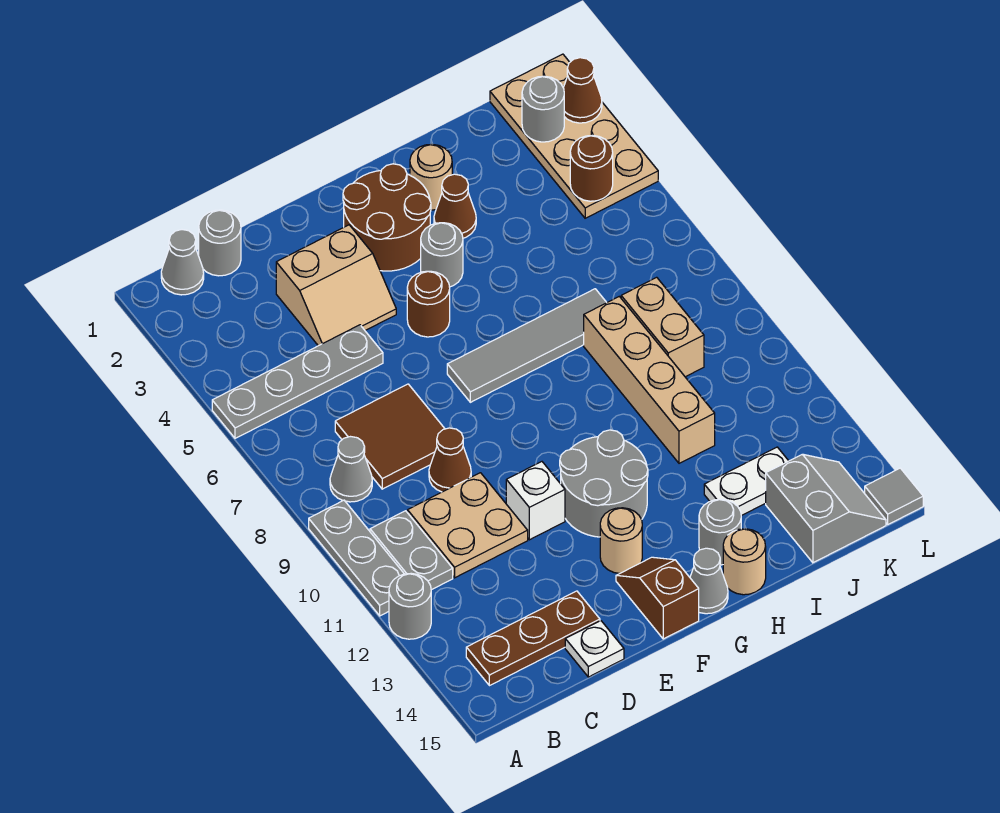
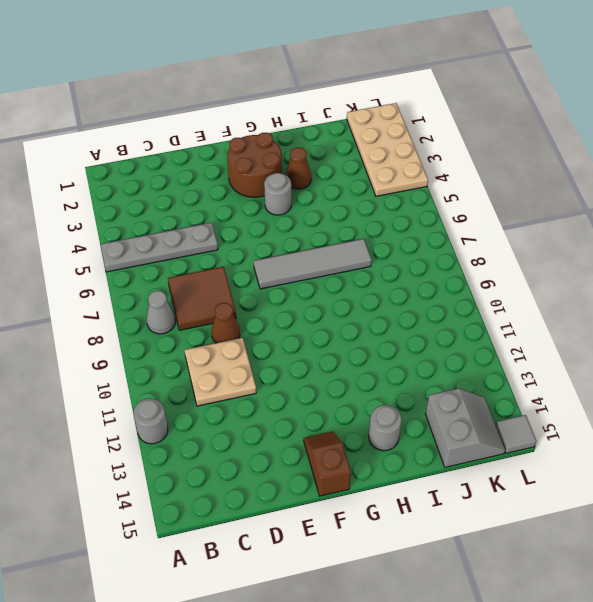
none -> grey plate A9:A11 level 1
none -> grey cone B1 level 1
none -> grey plate B10:B11 level 1
none -> brown plate B14:D14 level 1

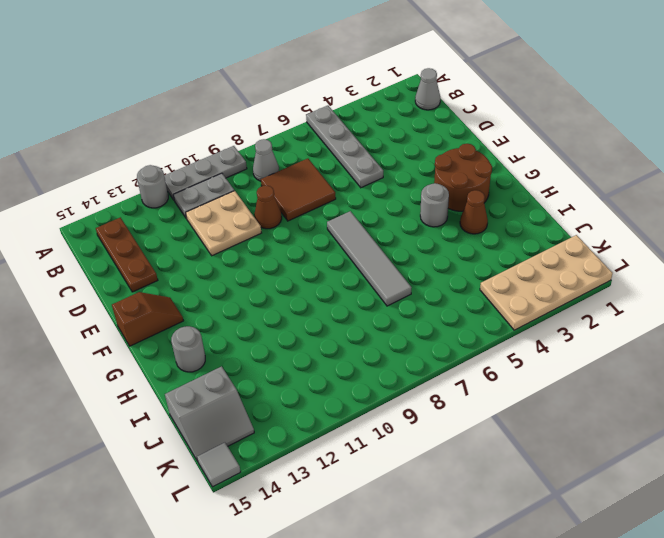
none -> grey round brick C1 level 1
none -> tan slope D3:E4 level 1 top 3
none -> white plate D15 level 1
none -> white brick E11 level 1

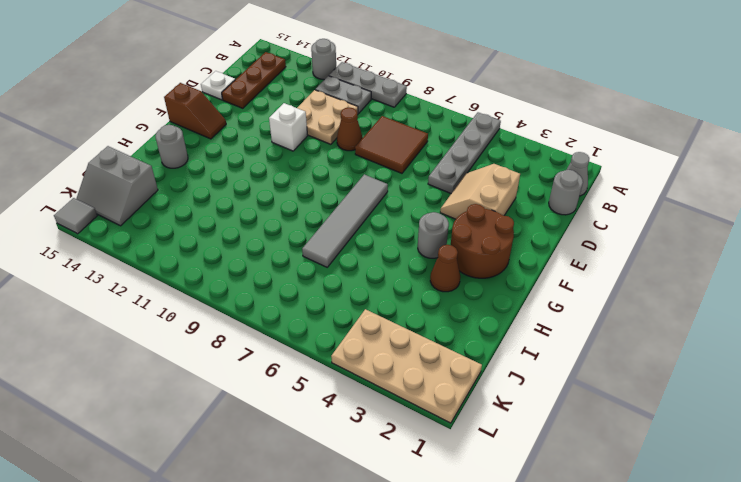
none -> grey cone B8 level 1
none -> brown round brick F5 level 1
none -> grey round brick F11:G12 level 1
none -> tan round brick F13 level 1

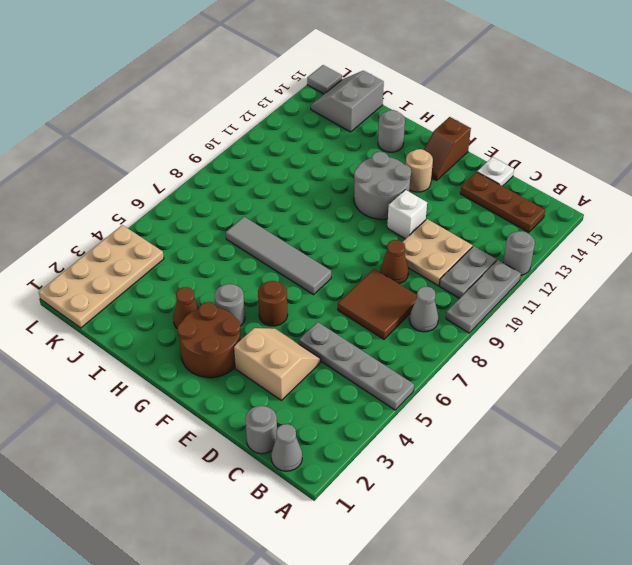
none -> grey cone G15 level 1
none -> tan round brick H2 level 1
none -> tan round brick H15 level 1
none -> tan brick I8:I11 level 1

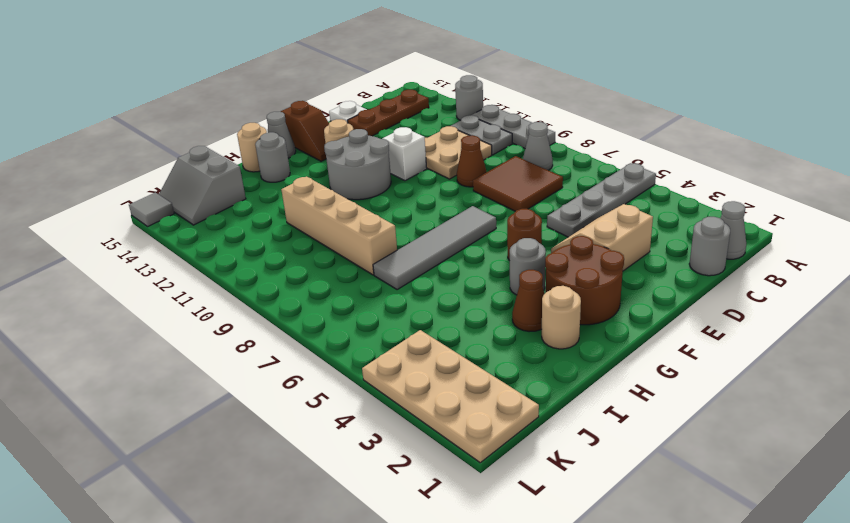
none -> white plate I13:J13 level 1
none -> tan brick J8:J9 level 1
none -> grey round brick K2 level 2
none -> brown round brick K4 level 2

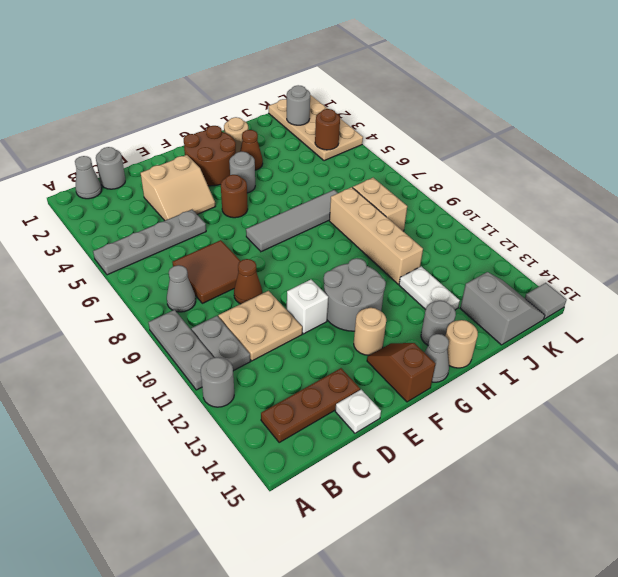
white plate I12:I13 level 1 -> white plate I13:J13 level 1
none -> brown cone L2 level 2

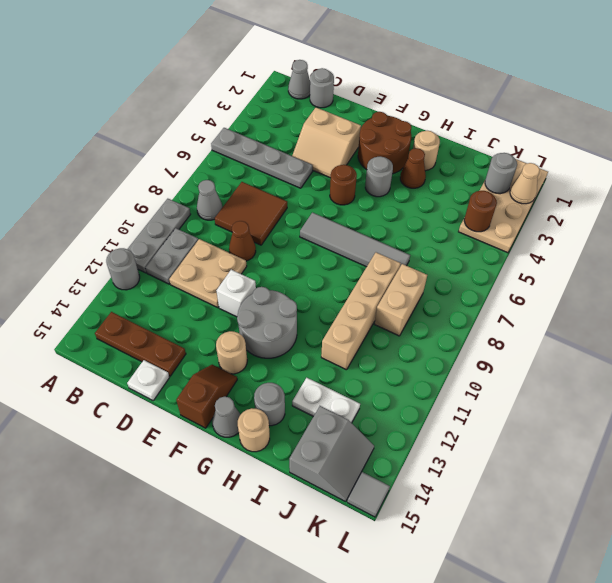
tan cone L2 level 2 -> brown cone L2 level 2

